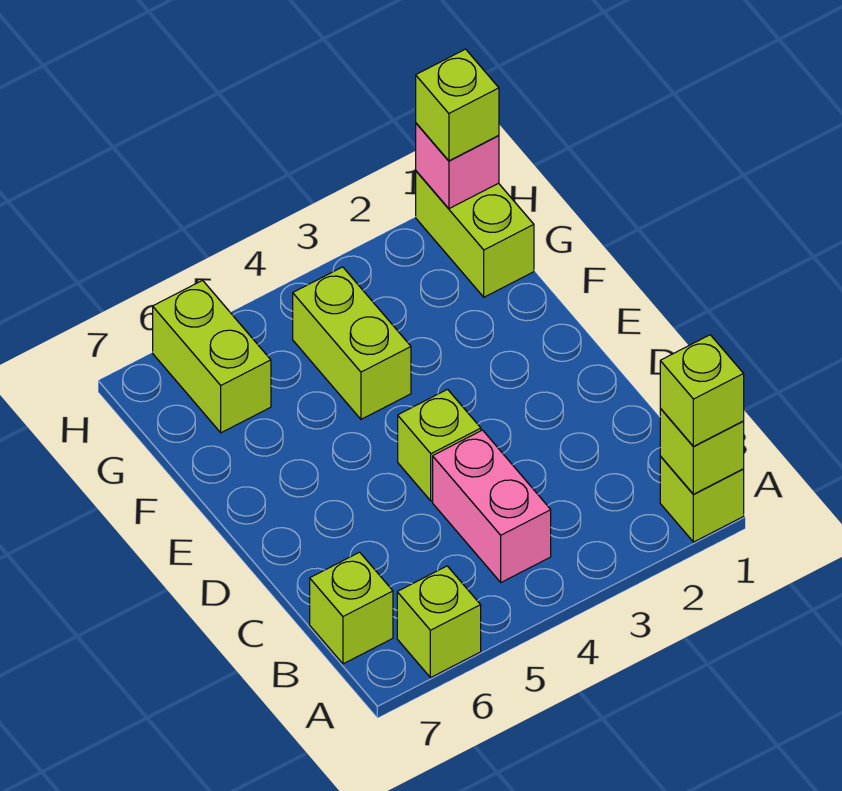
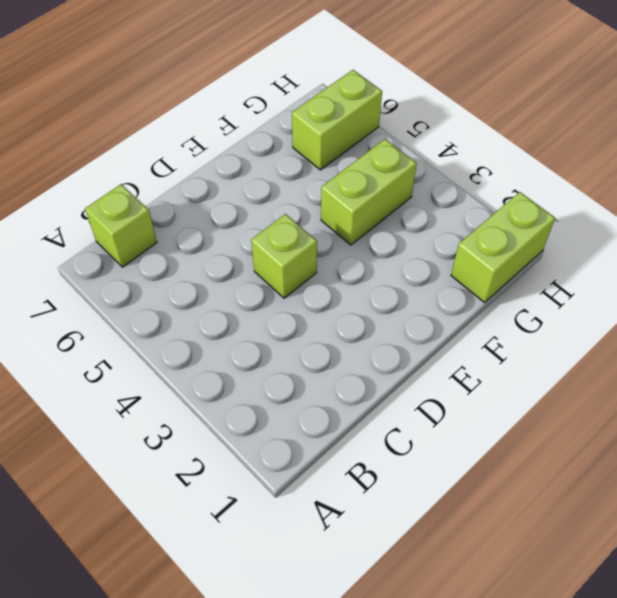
none -> lime brick A1 level 1
none -> lime brick A6 level 1
none -> pink brick B4:C4 level 1

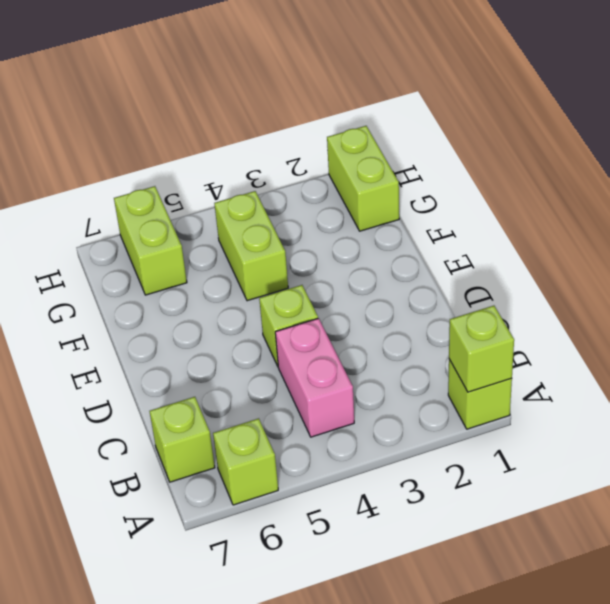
none -> pink brick H1 level 2
none -> lime brick A1 level 3
none -> lime brick H1 level 3

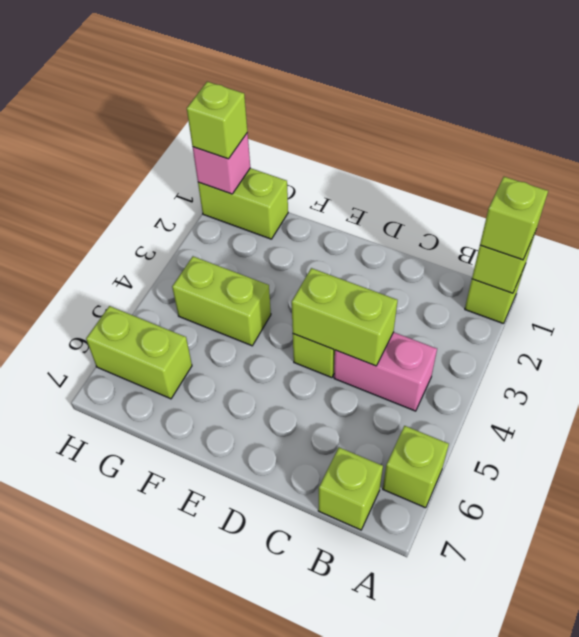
lime brick C4:D4 level 2 -> none

